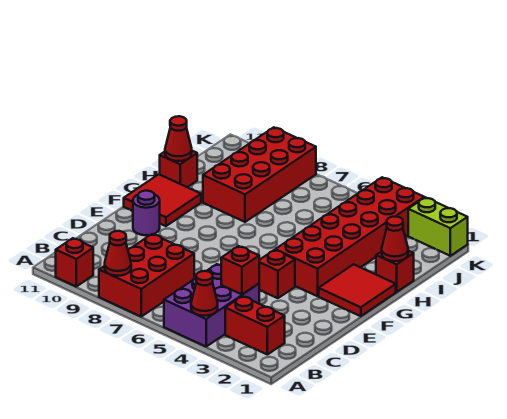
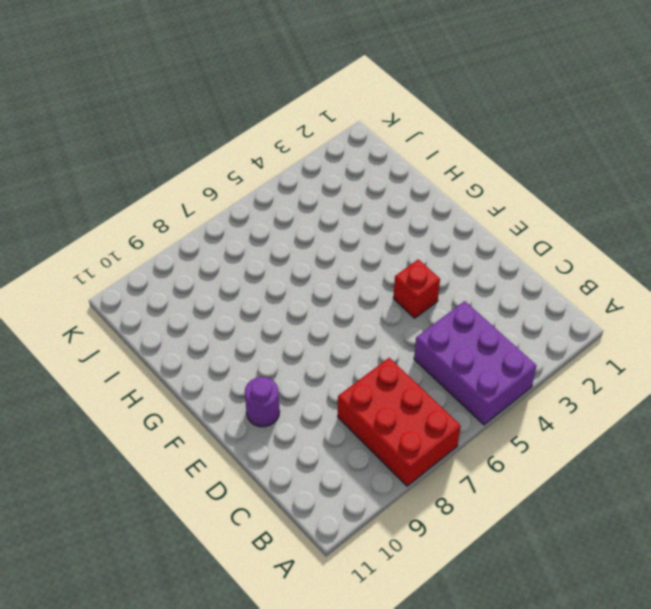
none -> red brick A10 level 1
none -> red brick B2:B3 level 1
none -> red tile F1:G2 level 1

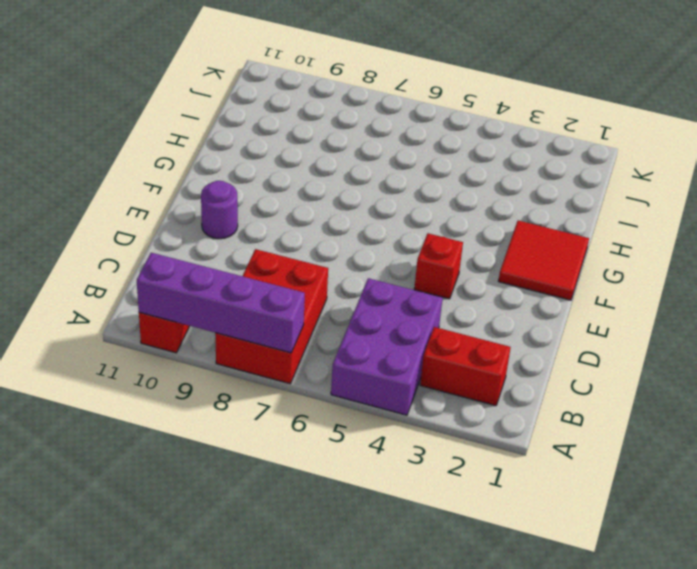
purple brick A7:A10 level 2 -> red cone A8 level 2
none -> red brick F3:K4 level 1
none -> red tile F10:G11 level 1
none -> red brick H1 level 1

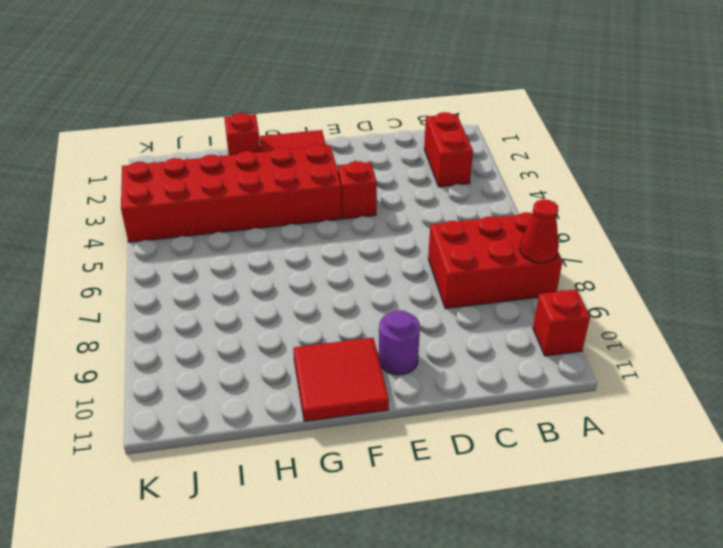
none -> purple brick A4:C5 level 1
none -> red brick H8:K9 level 1
none -> red brick H11 level 1

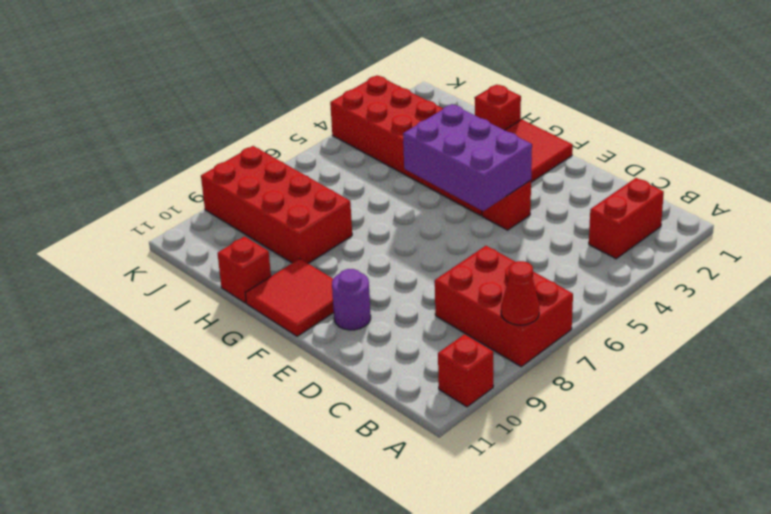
purple brick E4:G5 level 2 -> purple brick A4:C5 level 1
none -> lime brick K1:K2 level 1
none -> red cone A4 level 2
none -> red brick C4 level 2

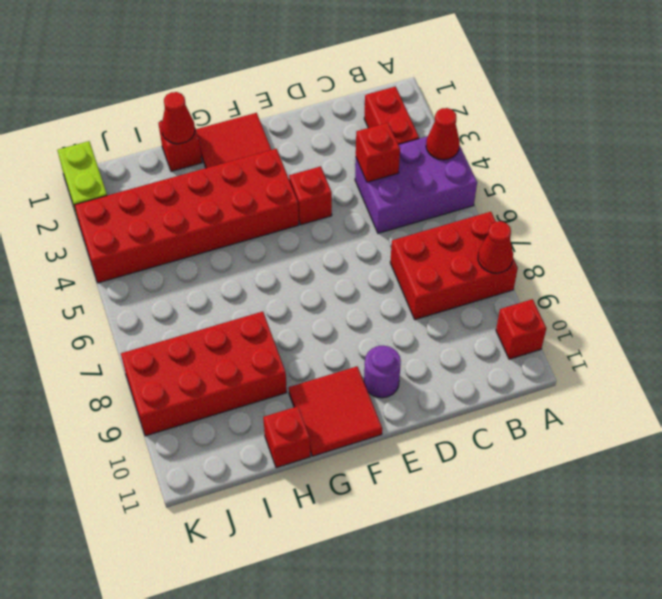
none -> red cone H11 level 2

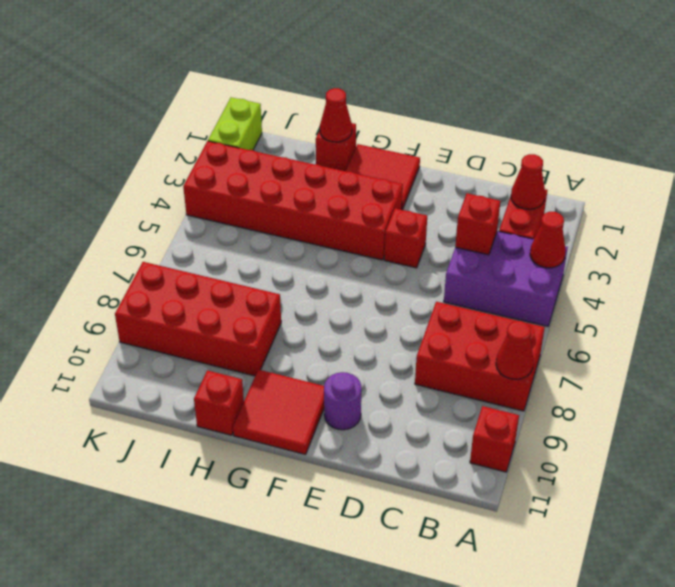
red cone B2 level 2 -> red cone H11 level 2

